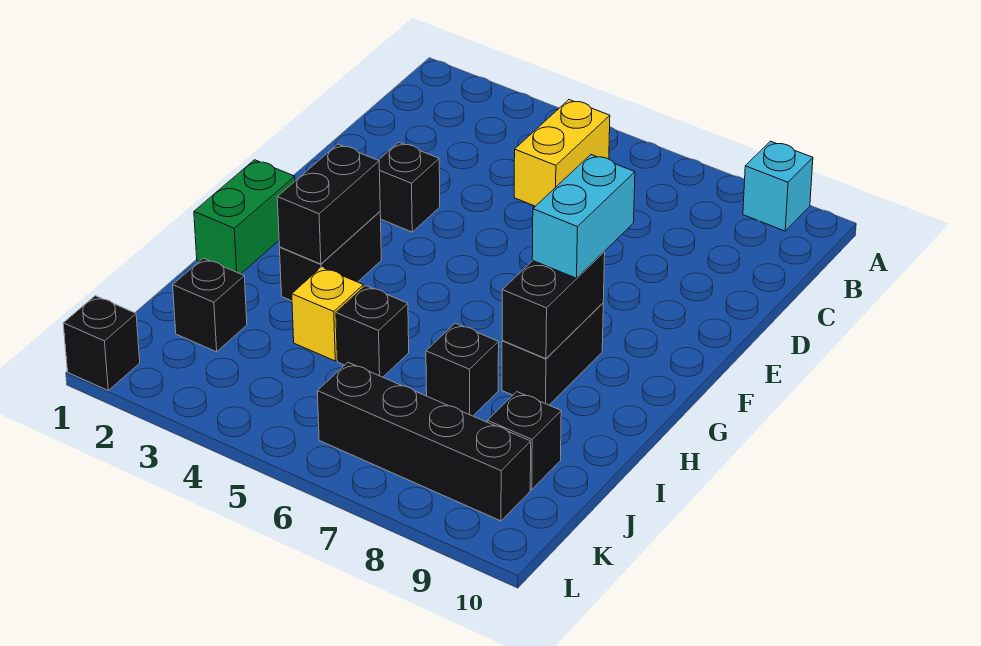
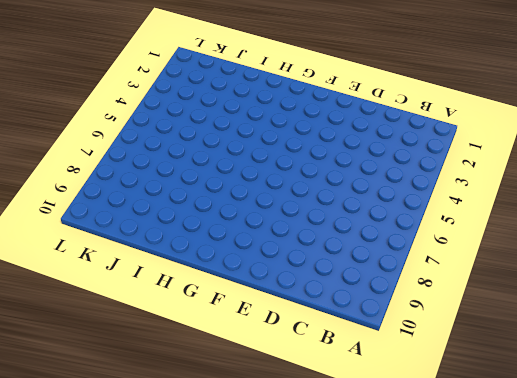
none -> cyan brick A9 level 1
none -> yellow brick B5:C5 level 1
none -> black brick E3 level 1

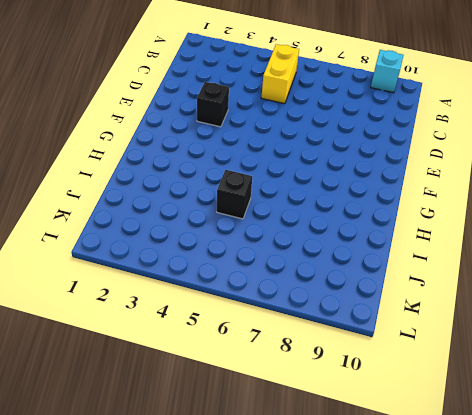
none -> green brick G1:H1 level 1
none -> black brick G3:H3 level 1
none -> black brick G8:H8 level 1

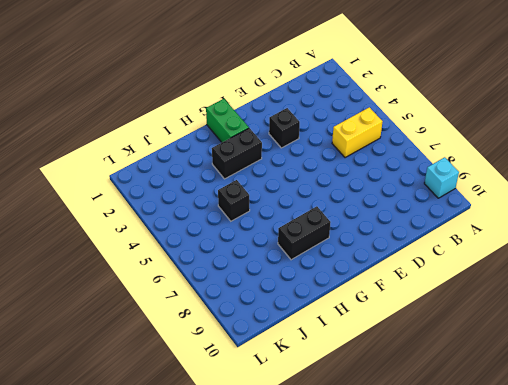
green brick G1:G2 level 1 -> green brick G1:H1 level 1
none -> yellow brick I4 level 1
none -> black brick I7 level 1
none -> black brick J2 level 1

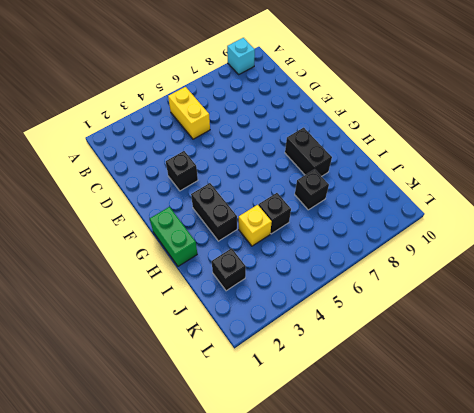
none -> black brick J9 level 1
none -> black brick K6:K9 level 1
none -> black brick L1 level 1

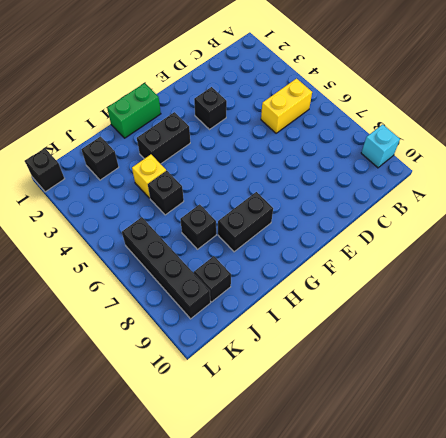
none -> black brick G3:H3 level 2
none -> black brick G8:H8 level 2
none -> cyan brick F8:G8 level 3

